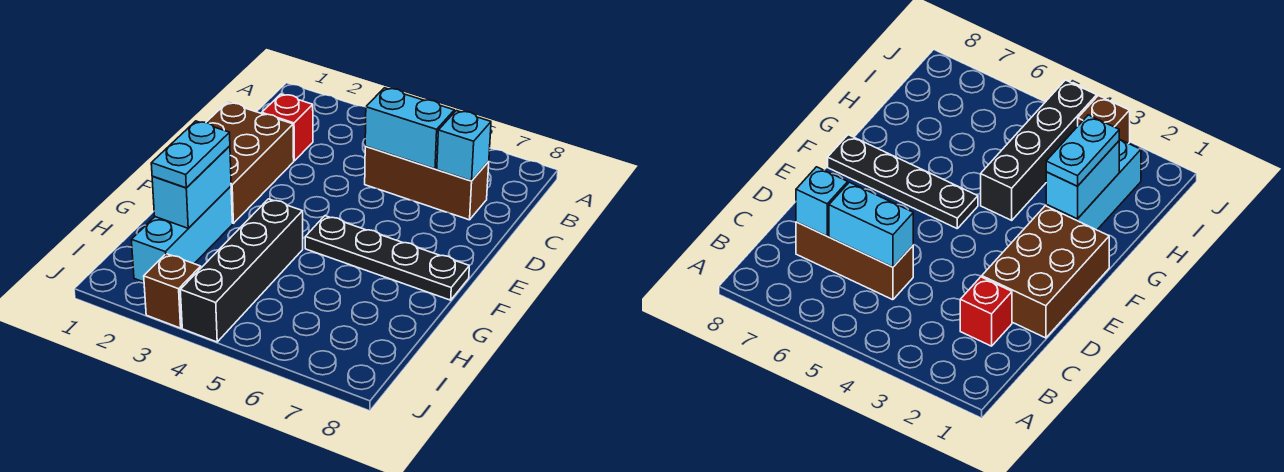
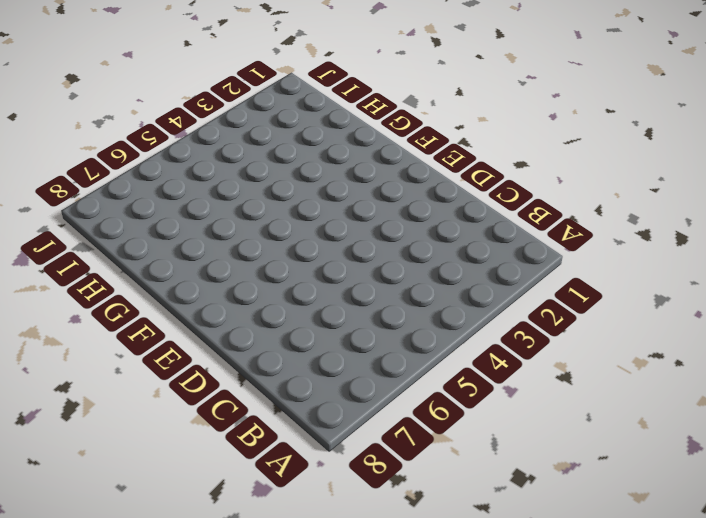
none -> red brick C2 level 1
none -> brown brick C5:C7 level 1

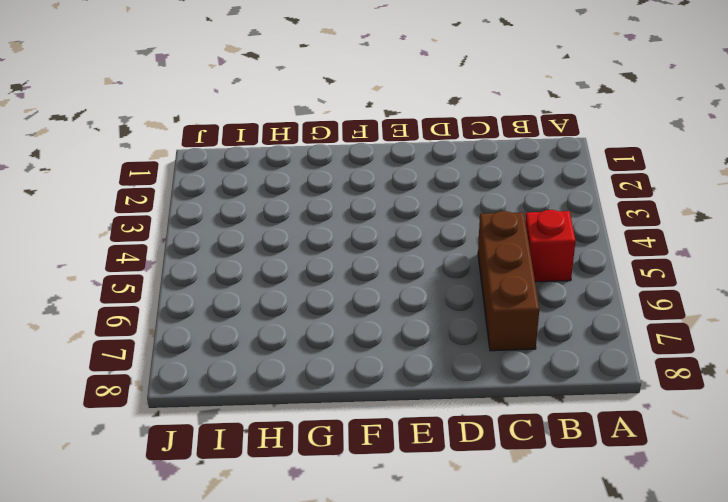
red brick B5 level 1 -> red brick C2 level 1
none -> brown brick D1:F2 level 1
none -> black plate F5:F8 level 1

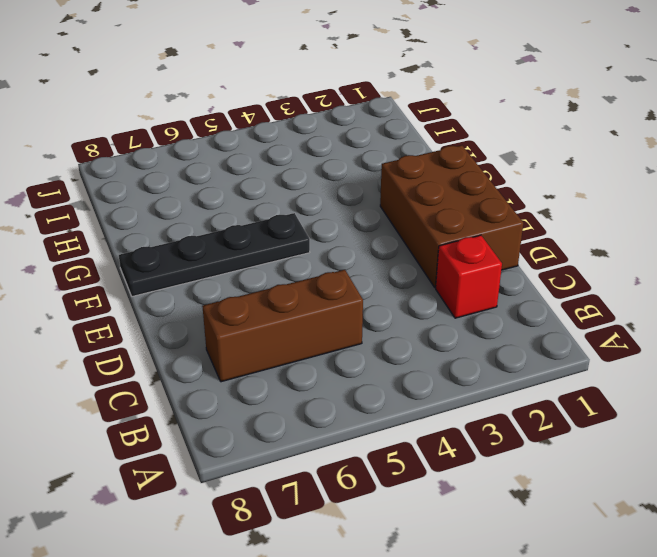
none -> cyan brick G2:I2 level 1
none -> black brick G4:J4 level 1

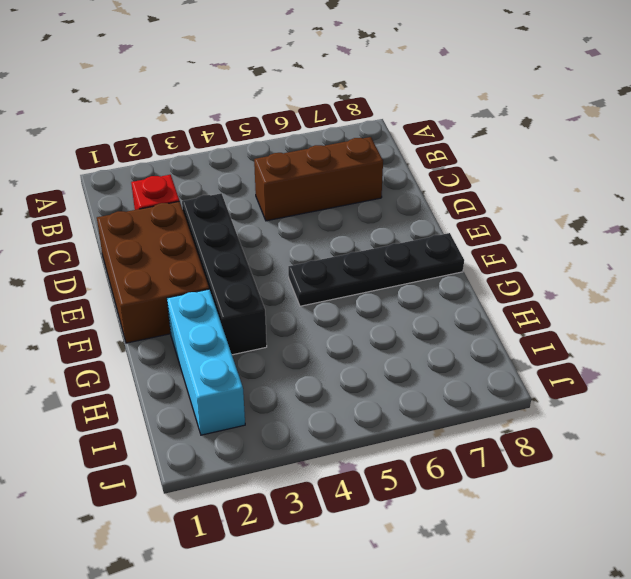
black brick D3:G3 level 1 -> black brick G4:J4 level 1
none -> brown brick J3 level 1
none -> cyan brick C5:C6 level 2

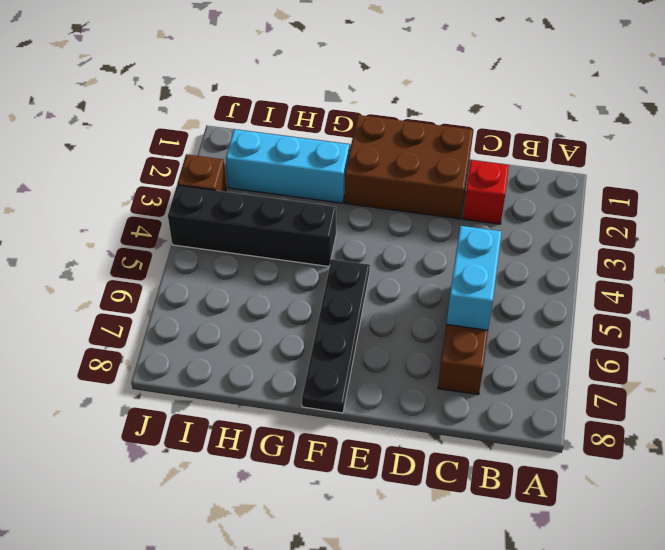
none -> cyan brick C7 level 2
none -> cyan brick G2:H2 level 2

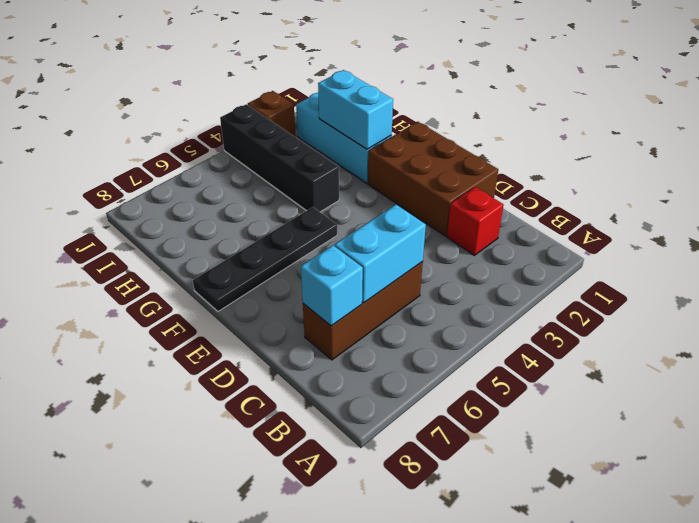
none -> cyan plate G2:H2 level 3

